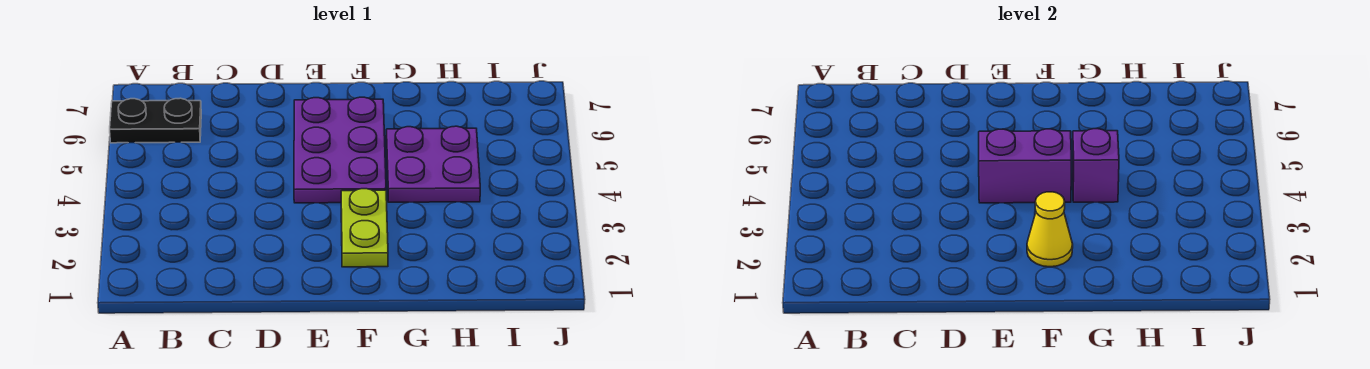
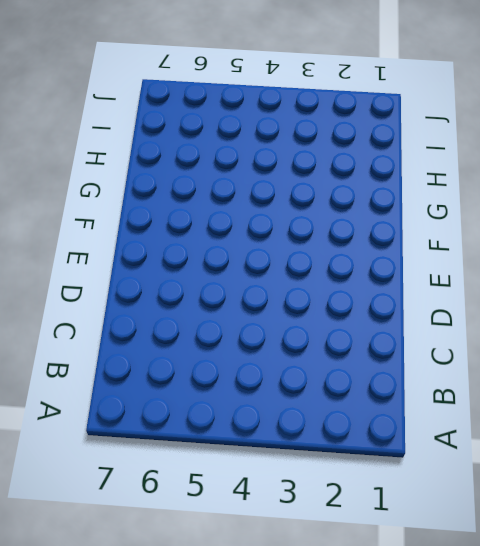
none -> black plate A6:B6 level 1
none -> purple plate E4:F6 level 1

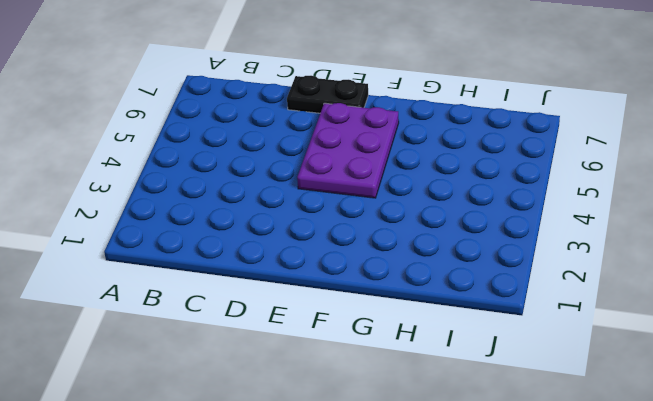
black plate D7:E7 level 1 -> black plate A6:B6 level 1
none -> lime plate F2:F3 level 1
none -> purple plate G4:H5 level 1

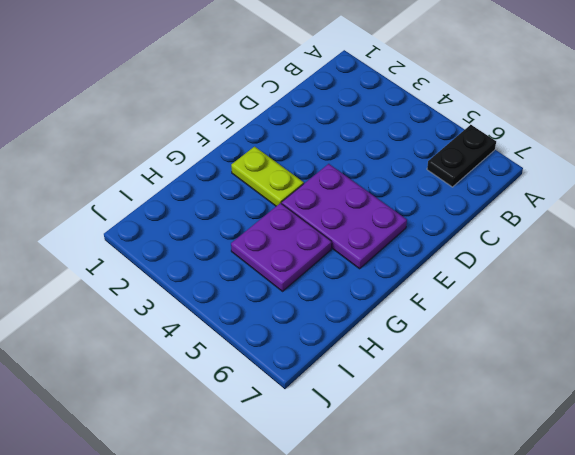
none -> purple brick E4:F4 level 2
none -> yellow cone F2 level 2

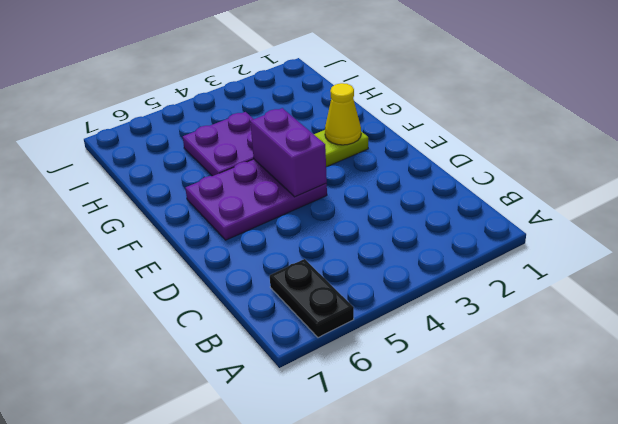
none -> purple brick G4 level 2

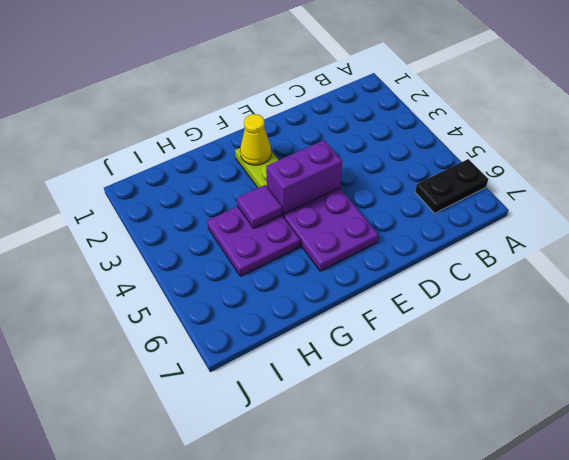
purple tile G4 level 2 -> purple brick G4 level 2

